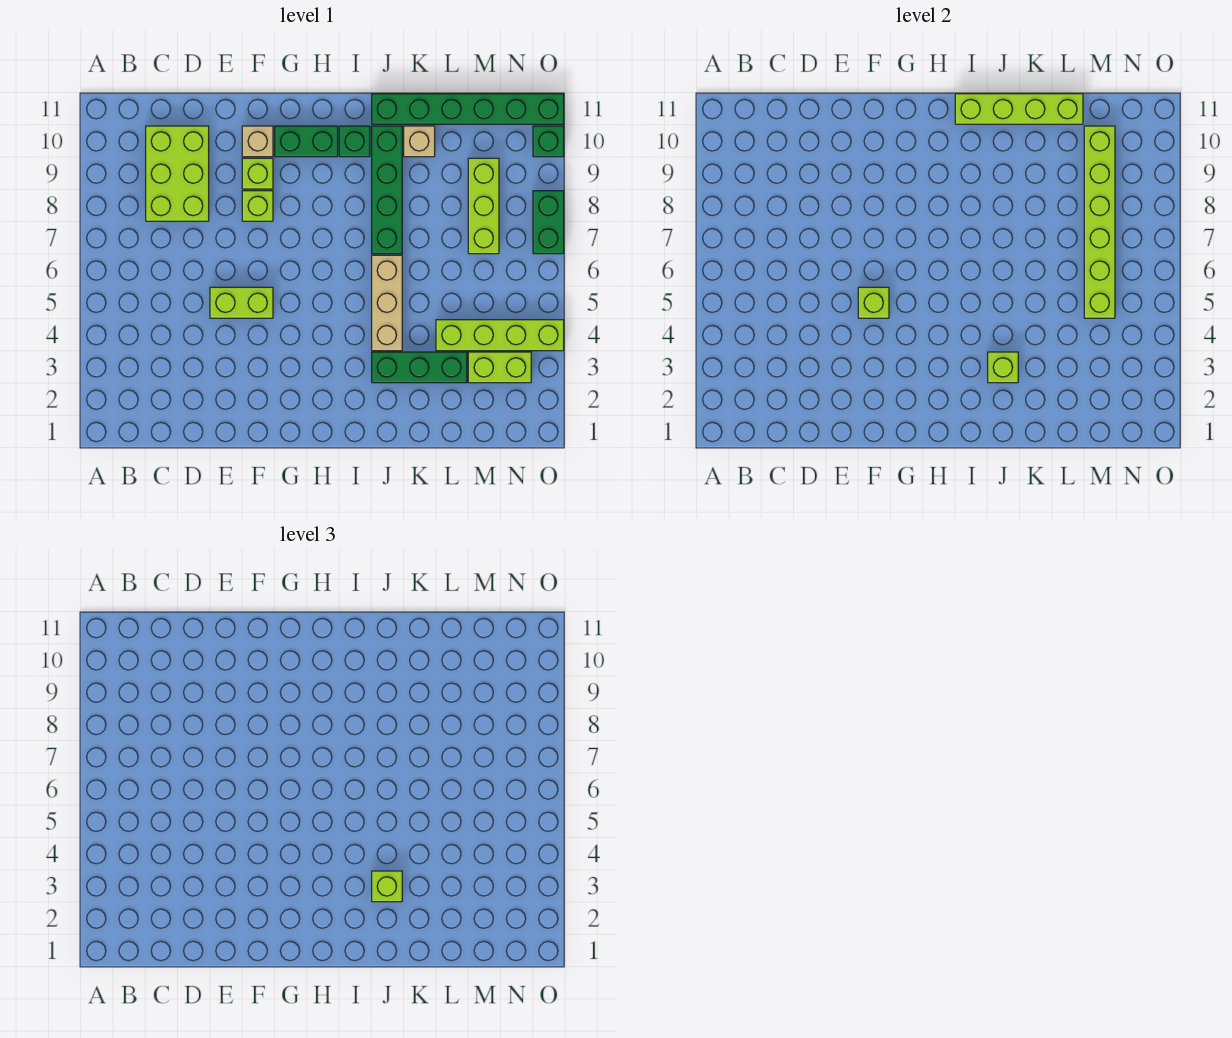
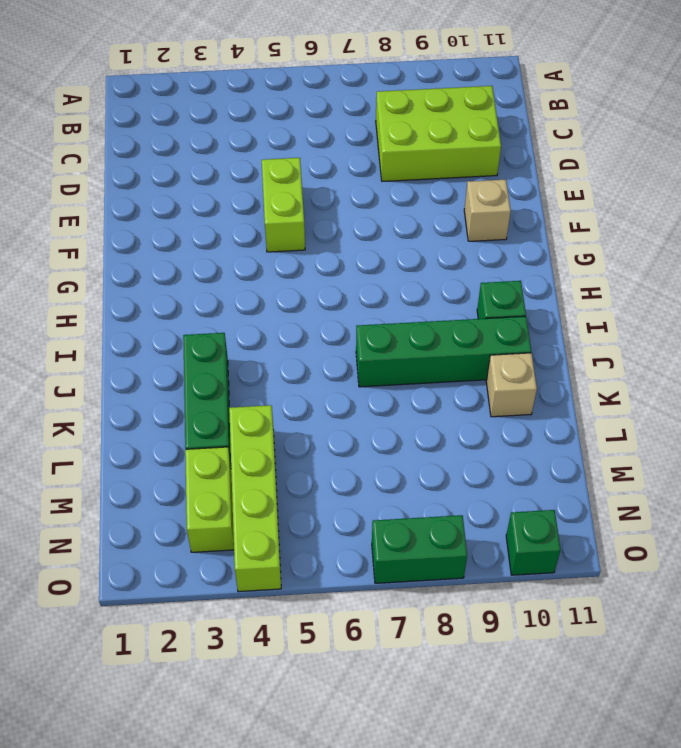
none -> lime brick F8 level 1
none -> lime brick F9 level 1
none -> green brick G10:H10 level 1

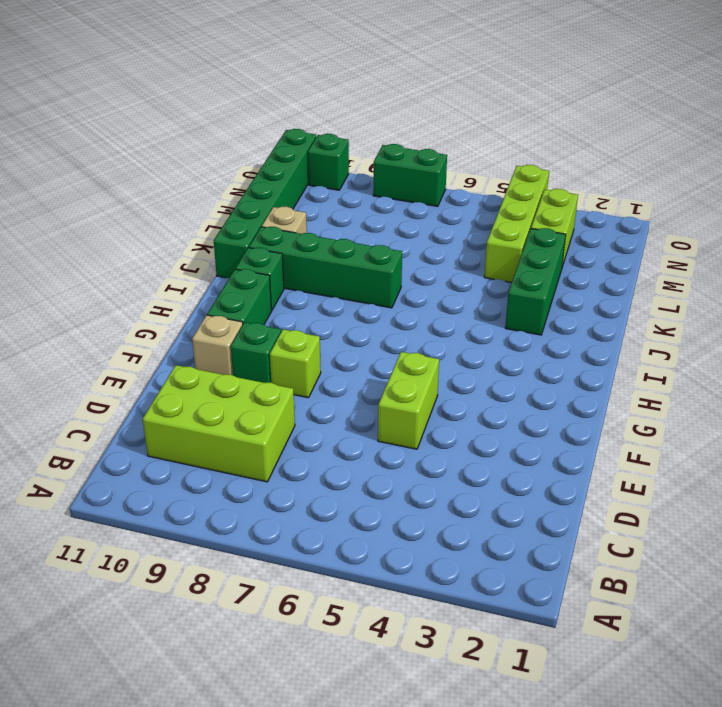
green brick F9 level 1 -> lime brick F9 level 1
none -> tan brick J4:J6 level 1
none -> lime brick M7:M9 level 1
none -> lime brick F5 level 2

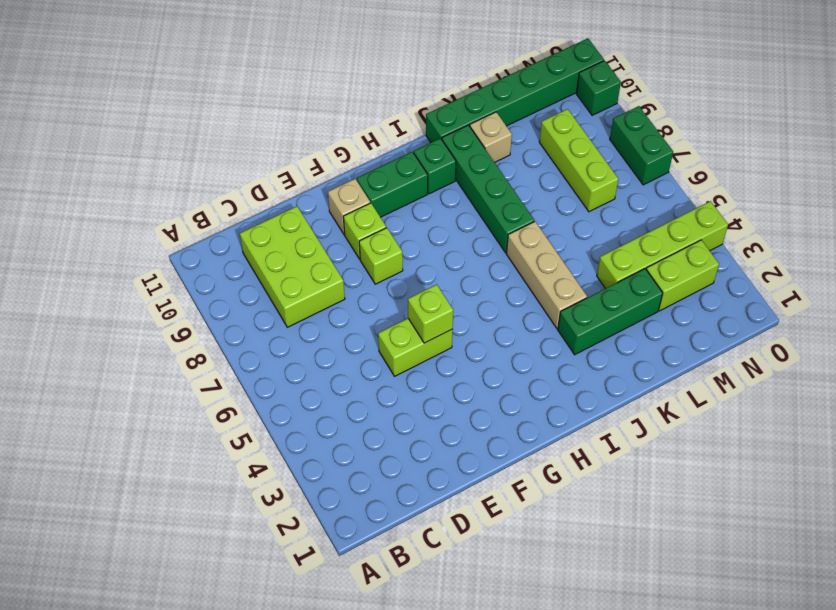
none -> lime brick I11:L11 level 2
none -> lime brick J3 level 2
none -> lime brick M5:M10 level 2

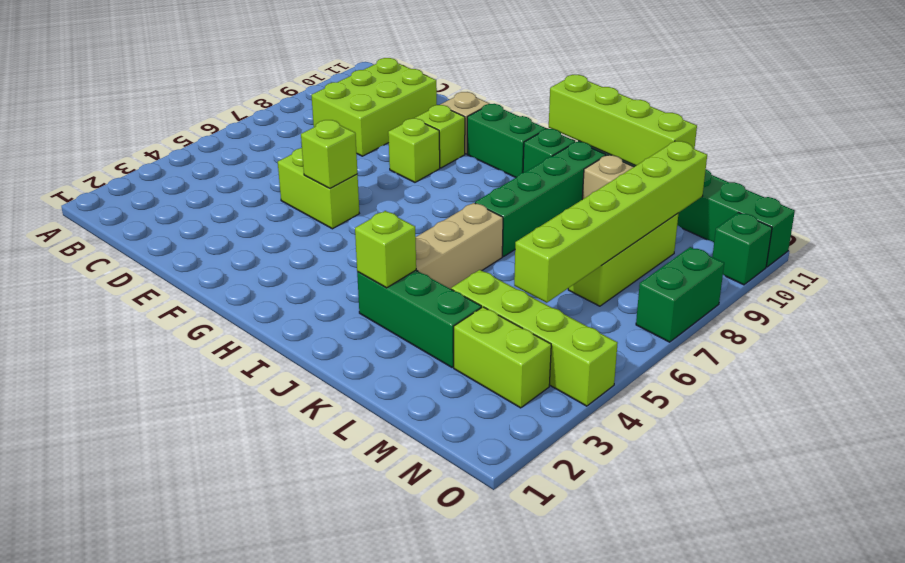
none -> lime brick J3 level 3

